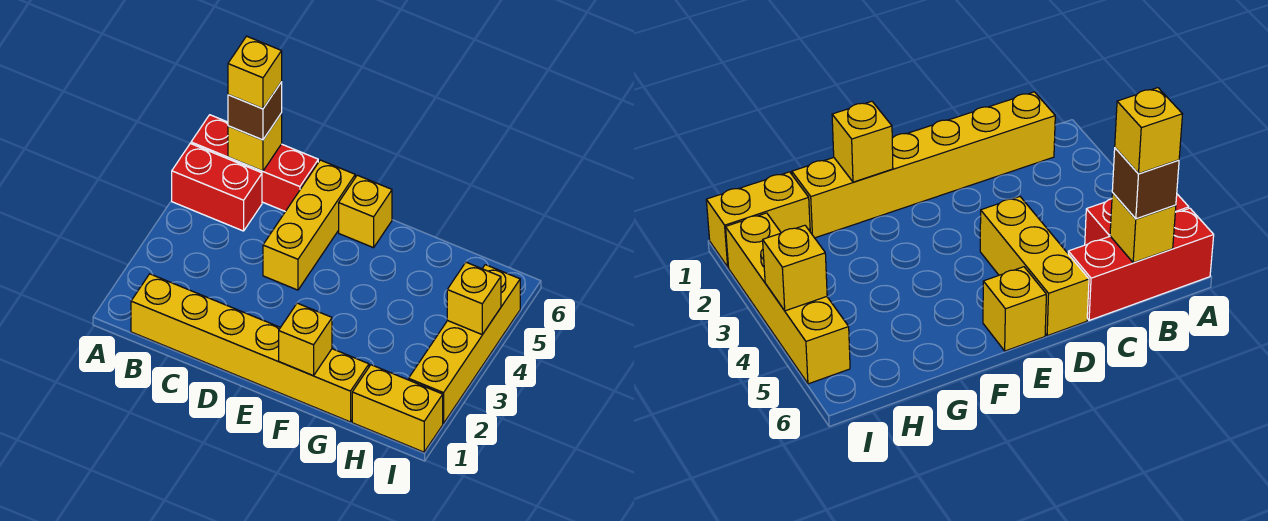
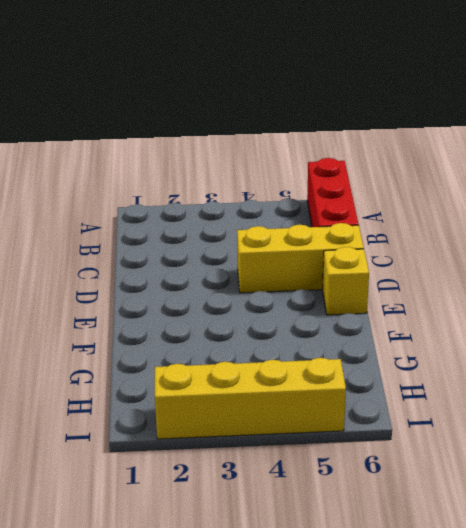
none -> red brick A5:B5 level 1
none -> yellow brick B1:G1 level 1
none -> yellow brick H1:I1 level 1

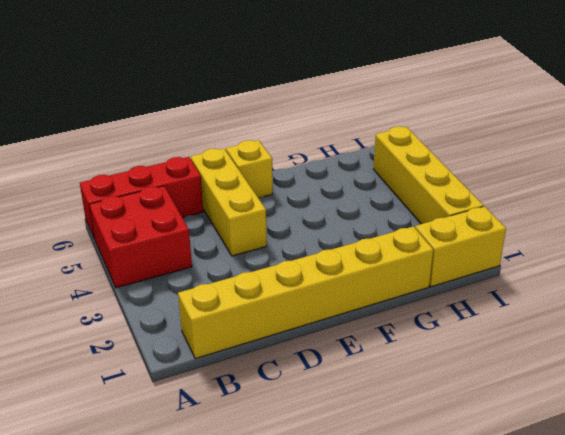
red brick A4:B5 level 1 -> red brick A5:B5 level 1
none -> yellow brick B6 level 2
none -> yellow brick F1 level 2
none -> yellow brick I4 level 2

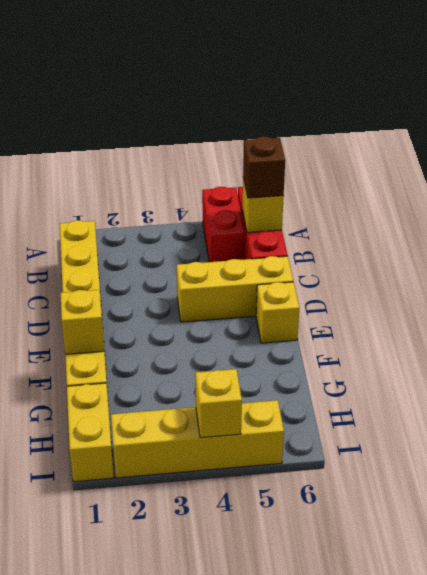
none -> yellow brick B6 level 4

